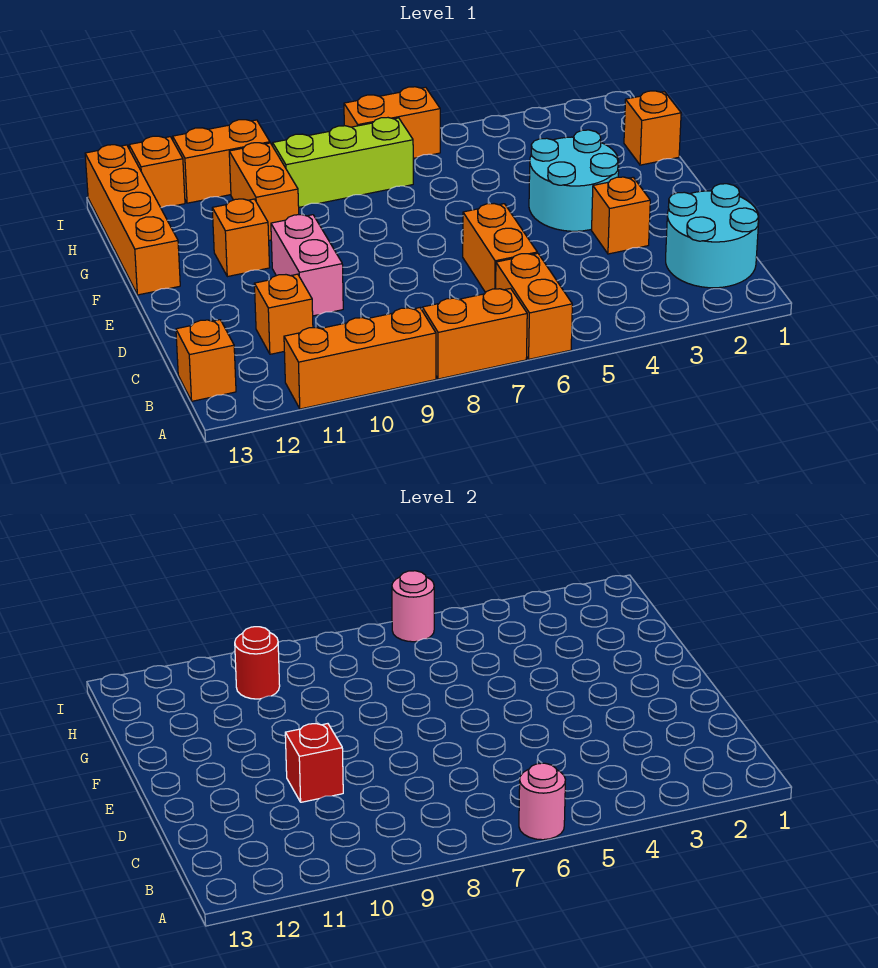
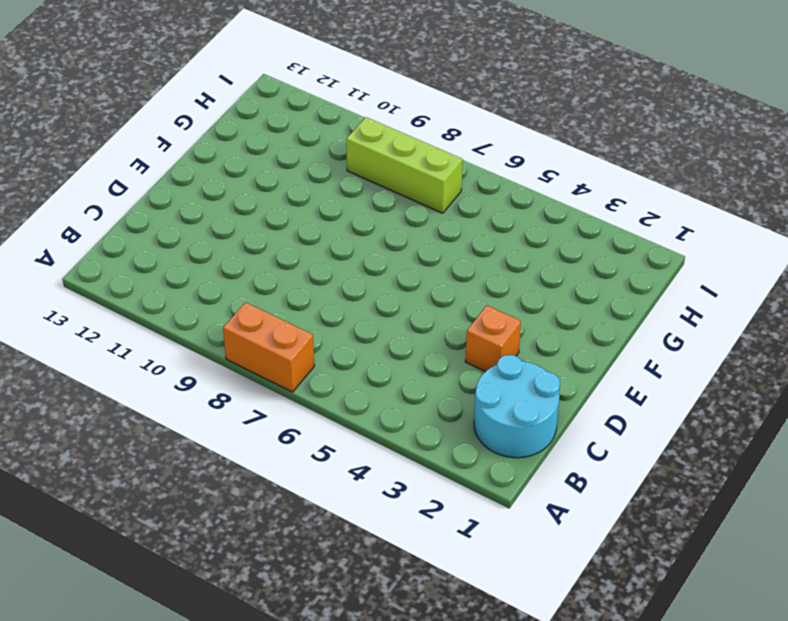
none -> orange brick A6:B6 level 1
none -> orange brick A9:A11 level 1
none -> orange brick B13 level 1

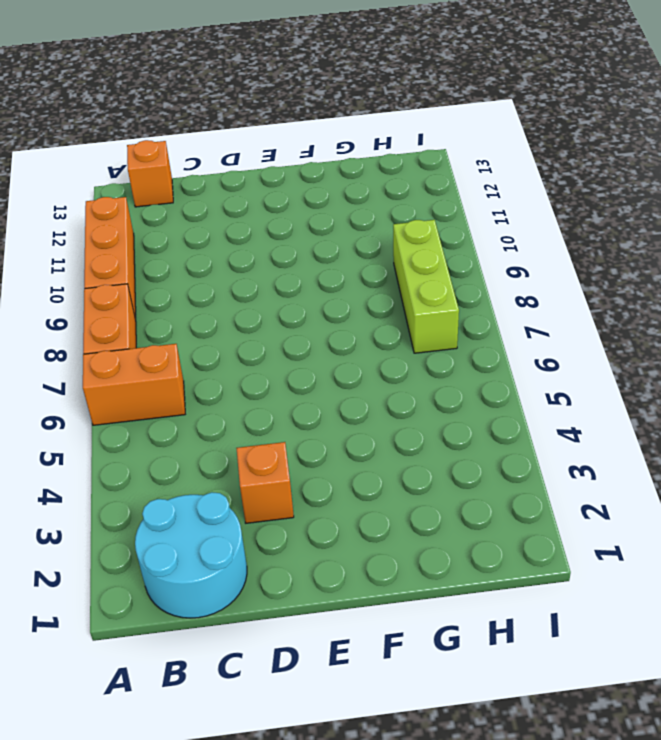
none -> orange brick C6:D6 level 1
none -> orange brick C11 level 1
none -> pink brick D10:E10 level 1

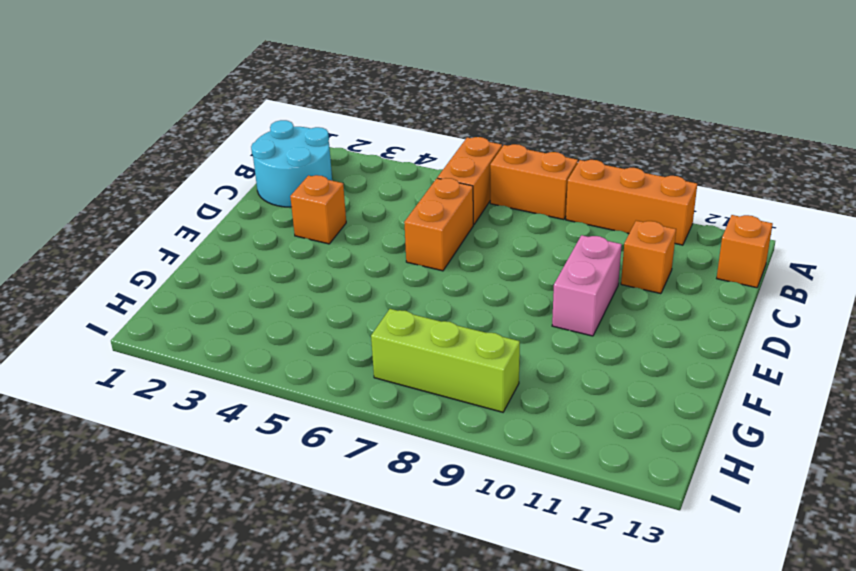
none -> cyan round brick E3:F4 level 1
none -> orange brick F11 level 1
none -> orange brick F13:I13 level 1

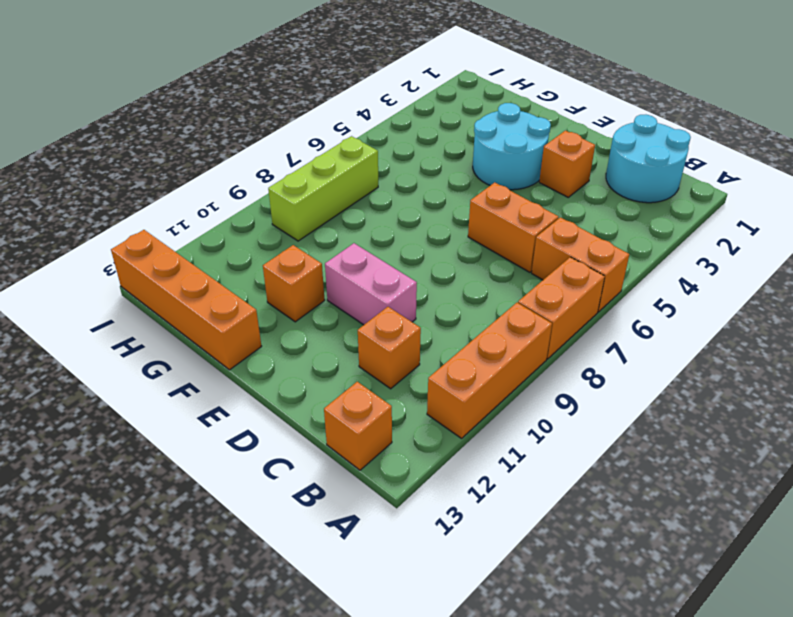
none -> orange brick G1 level 1
none -> orange brick G10:H10 level 1
none -> orange brick I6:I7 level 1

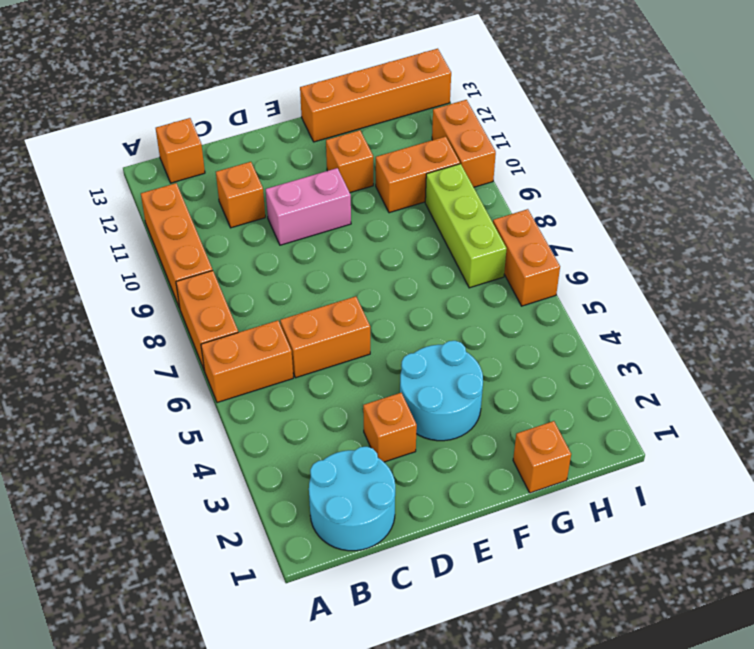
none -> orange brick I12 level 1
none -> pink round brick A6 level 2
none -> red brick D10 level 2

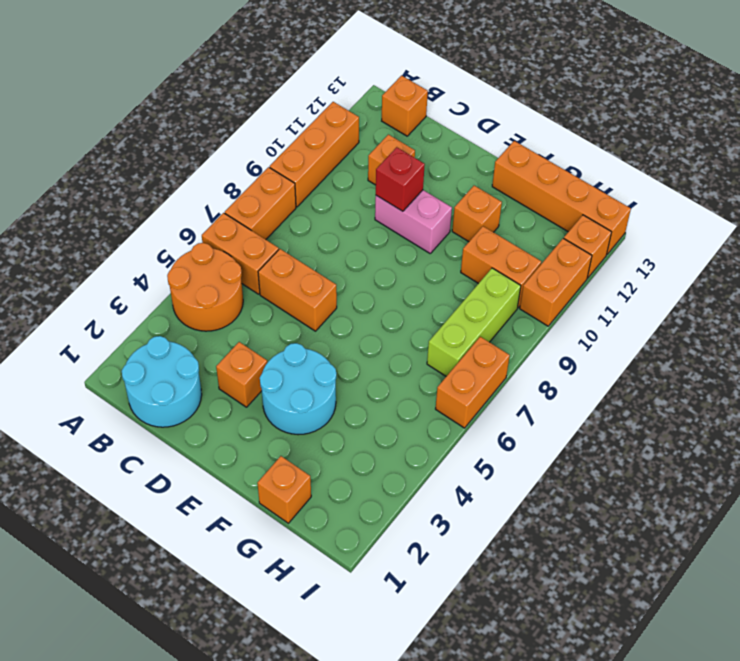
orange round brick A4:B5 level 1 -> none
none -> pink round brick A6 level 2
none -> red round brick H10 level 2
none -> pink round brick I6 level 2

